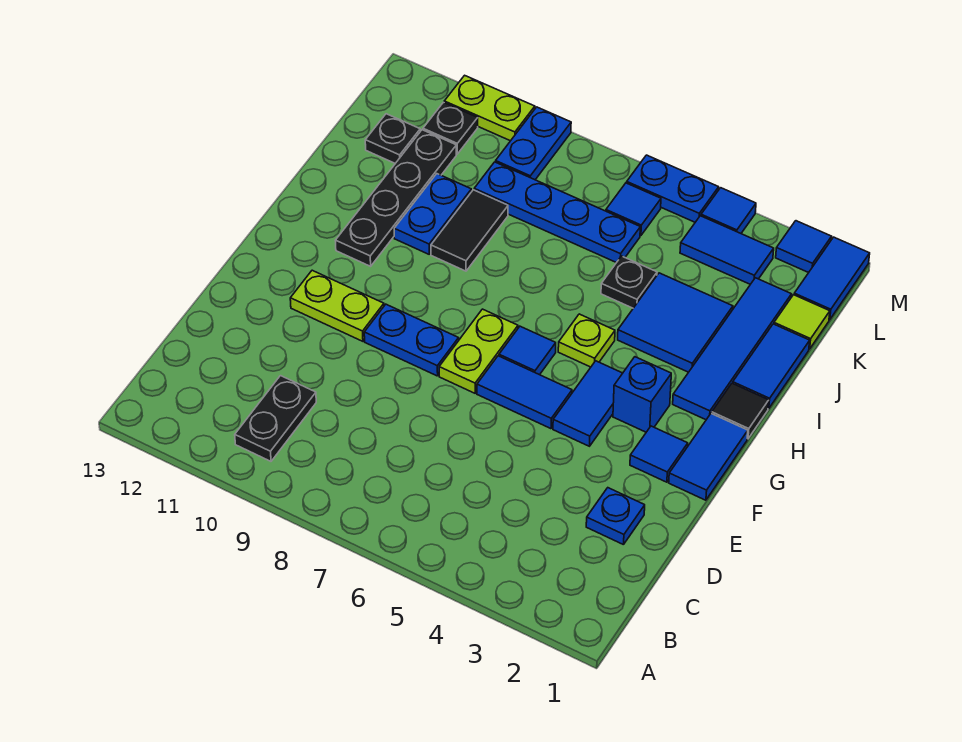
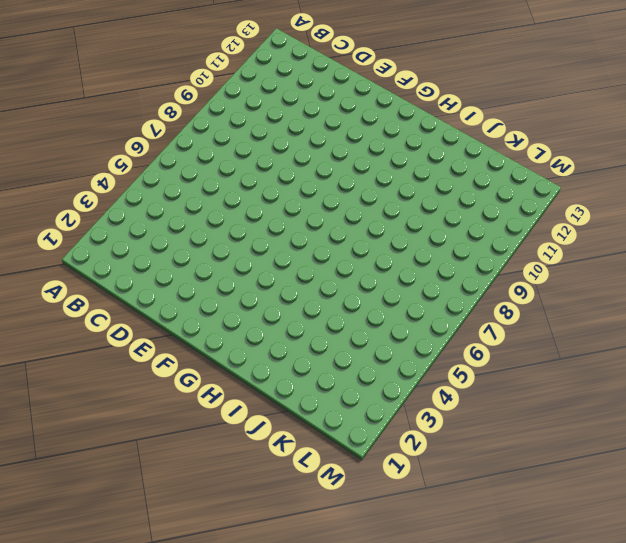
none -> black plate B10:C10 level 1
none -> blue plate D2 level 1
none -> blue tile F1:G1 level 1
none -> blue tile F2 level 1

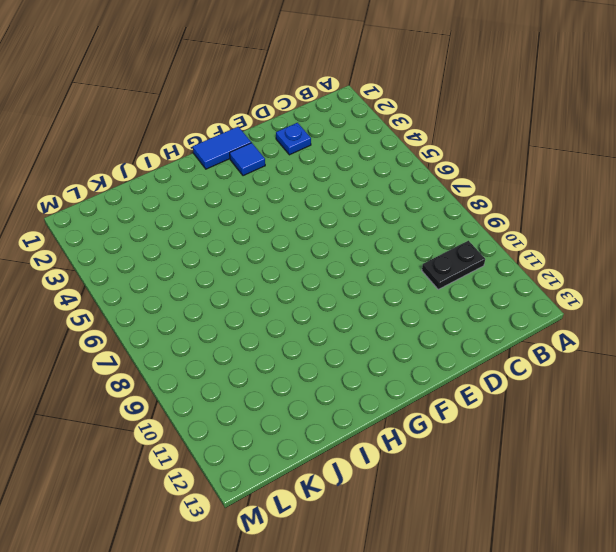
none -> blue tile F4:G4 level 1
none -> blue tile F5:F6 level 1
none -> lime plate F7:G7 level 1
none -> blue plate F8:F9 level 1

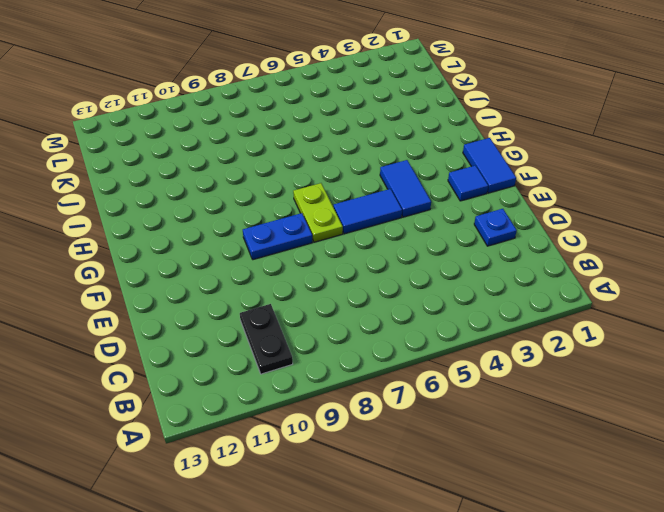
none -> lime plate F10:F11 level 1
none -> blue brick G3 level 1
none -> blue tile G6 level 1
none -> black tile H1 level 1

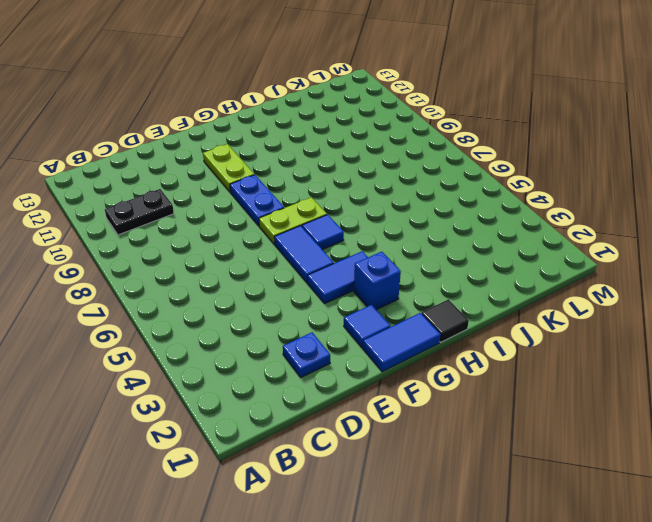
none -> blue tile H2:K2 level 1
none -> lime plate H5 level 1
none -> black plate H11:K11 level 1
none -> blue tile I1:J1 level 1

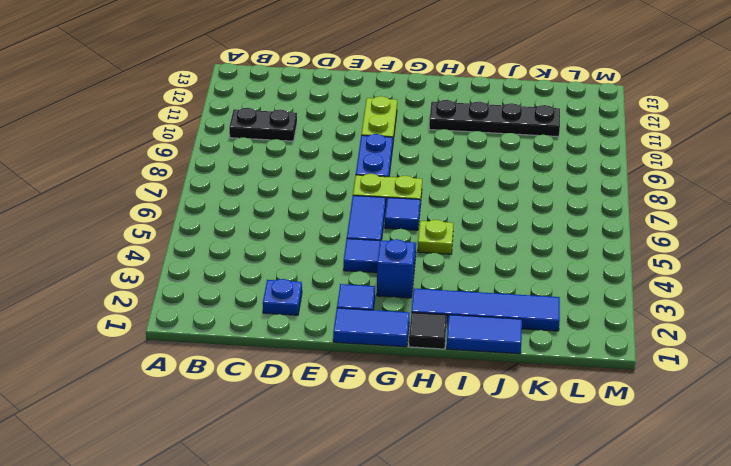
none -> blue tile I3:J4 level 1
none -> black tile I9:J9 level 1
none -> blue plate I10:J10 level 1
none -> black plate J5 level 1

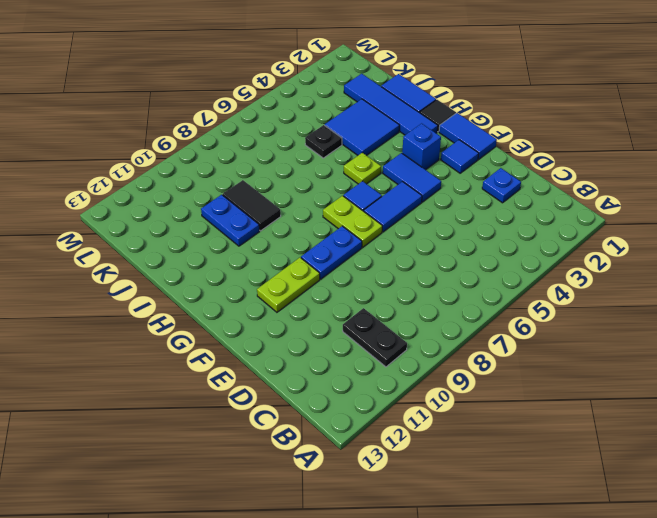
none -> black plate H11:K11 level 1
none -> lime tile K1 level 1
none -> blue plate K6:K9 level 1
none -> black plate K12 level 1

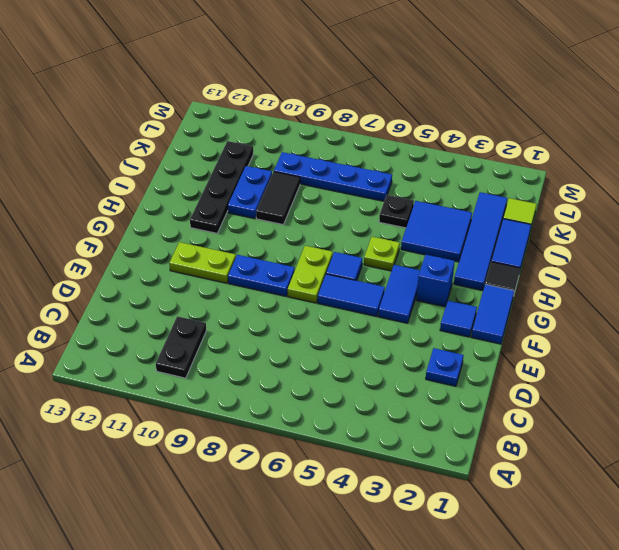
none -> black plate K12 level 1
none -> blue tile L1:M1 level 1
none -> blue tile L3:L4 level 1
none -> blue tile L6 level 1

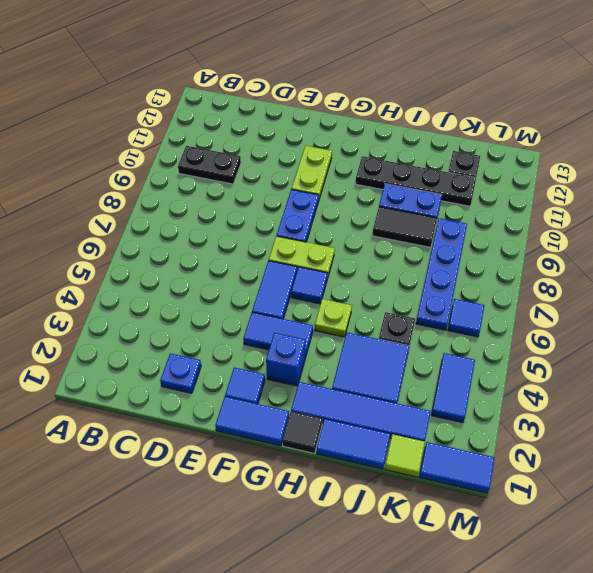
none -> blue plate L9:M9 level 1
none -> black plate L11 level 1
none -> blue tile M2 level 1
none -> blue tile M4 level 1

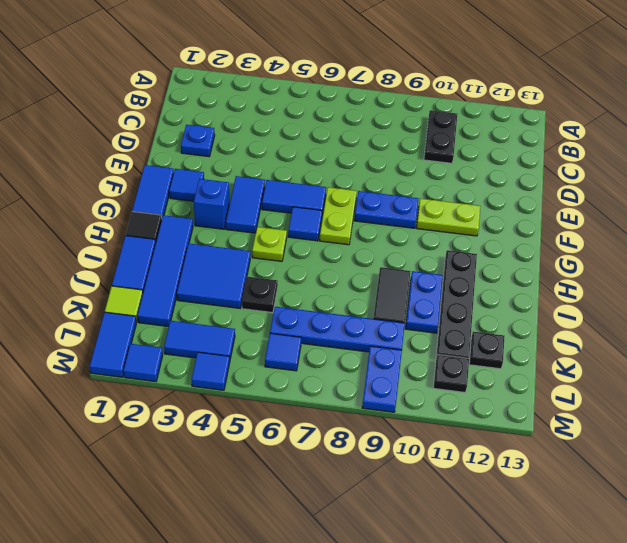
none -> blue plate M5:M6 level 1
none -> lime plate M10:M11 level 1

